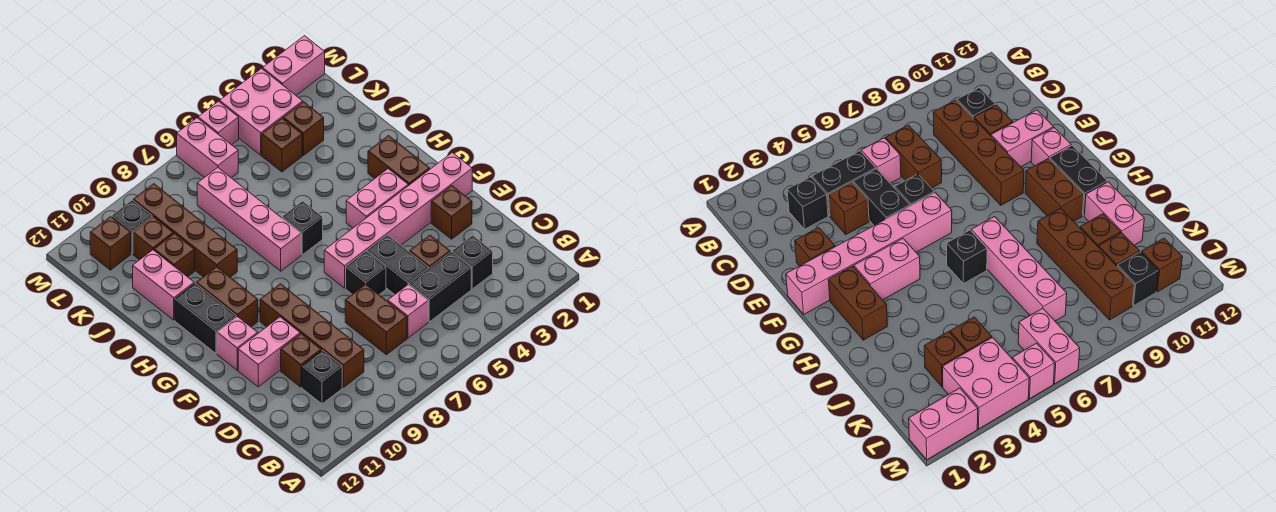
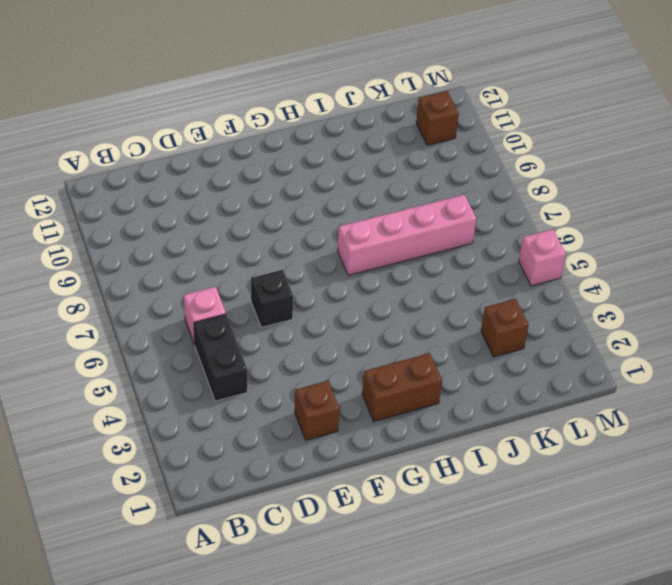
none -> black brick C3 level 1
none -> brown brick C7:D7 level 1
none -> brown brick C9:F9 level 1
none -> black brick C10 level 1

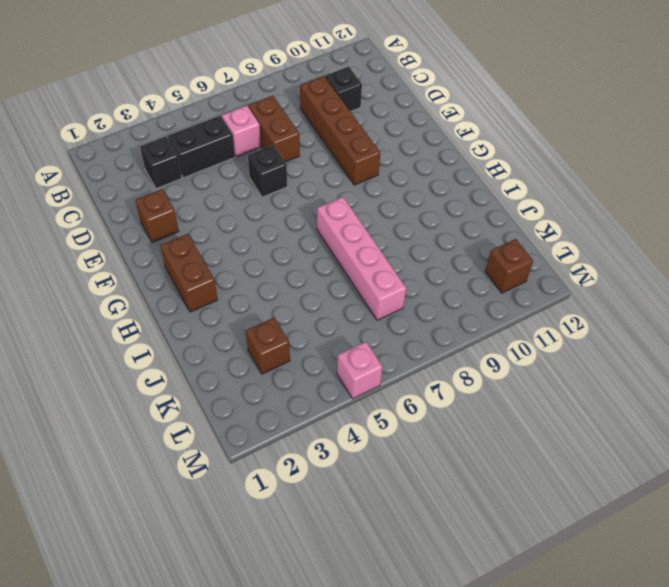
none -> brown brick D4 level 1
none -> black brick D5:E5 level 1
none -> brown brick D10 level 1
none -> pink brick E10:E11 level 1

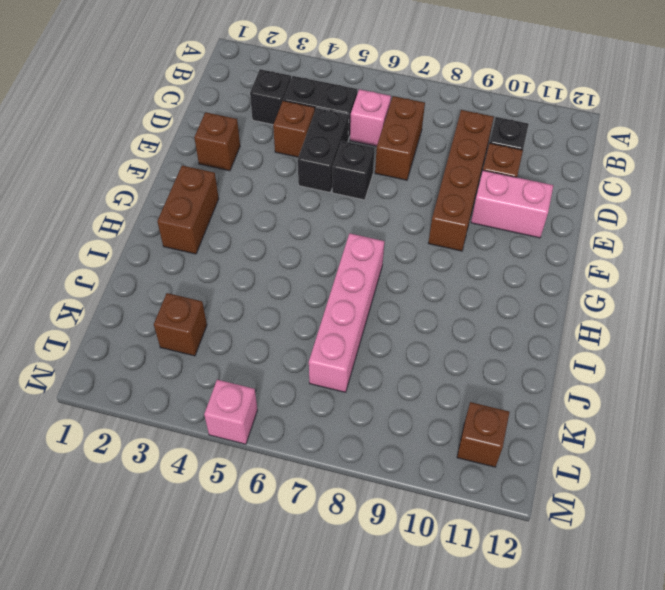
none -> pink brick F1:F6 level 1
none -> pink brick F11 level 1
none -> pink brick G3:G4 level 1
none -> brown brick G10:H10 level 1

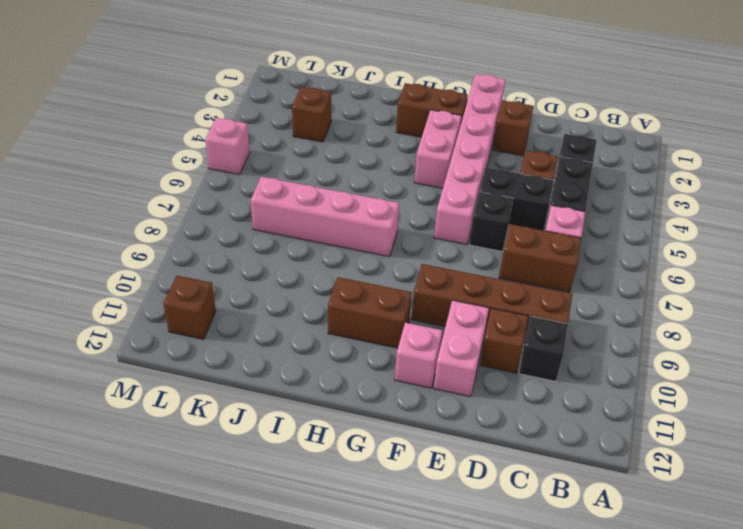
none -> black brick G11:H11 level 1
none -> black brick H6 level 1
none -> brown brick I9:L9 level 1
none -> pink brick I11:J11 level 1

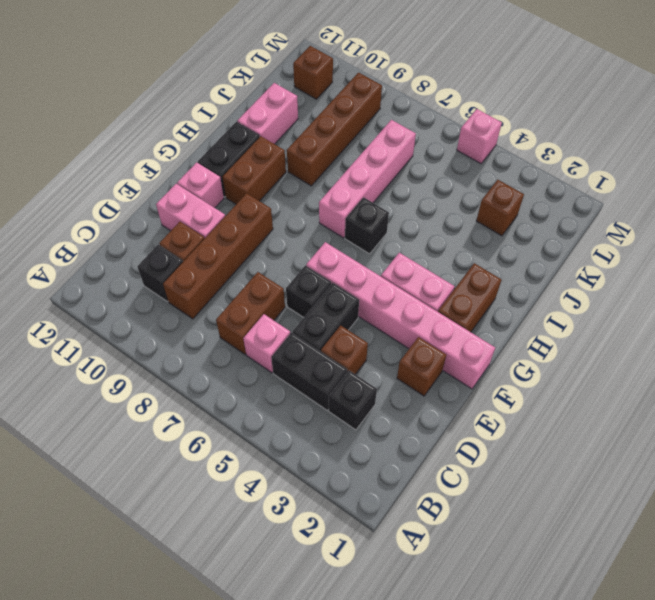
none -> brown brick J10 level 1
none -> brown brick K4 level 1
none -> brown brick K10 level 1
none -> pink brick L3:M4 level 1

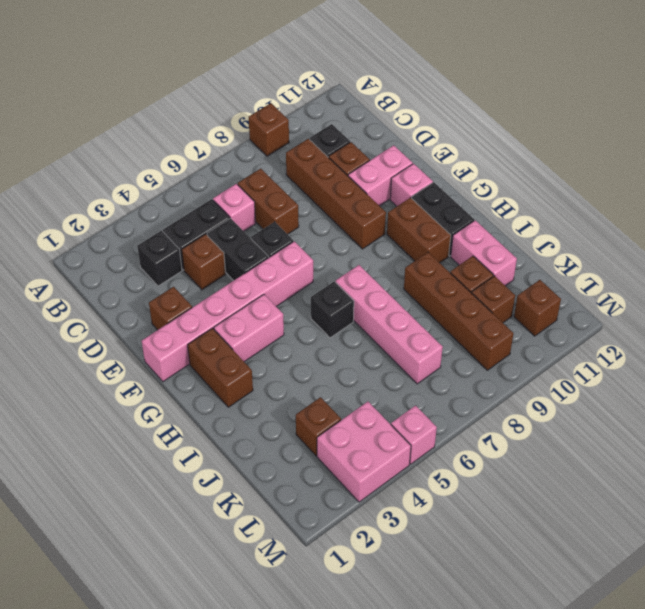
brown brick A9 level 1 -> brown brick K4 level 1
none -> pink brick L6:M6 level 1
none -> black brick L10 level 1
none -> pink brick M1:M2 level 1

